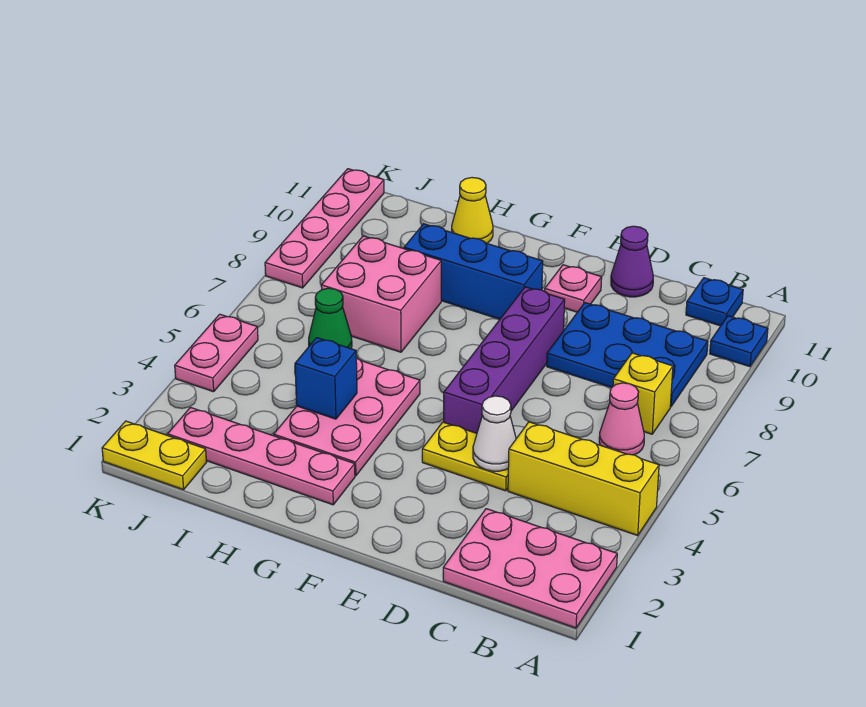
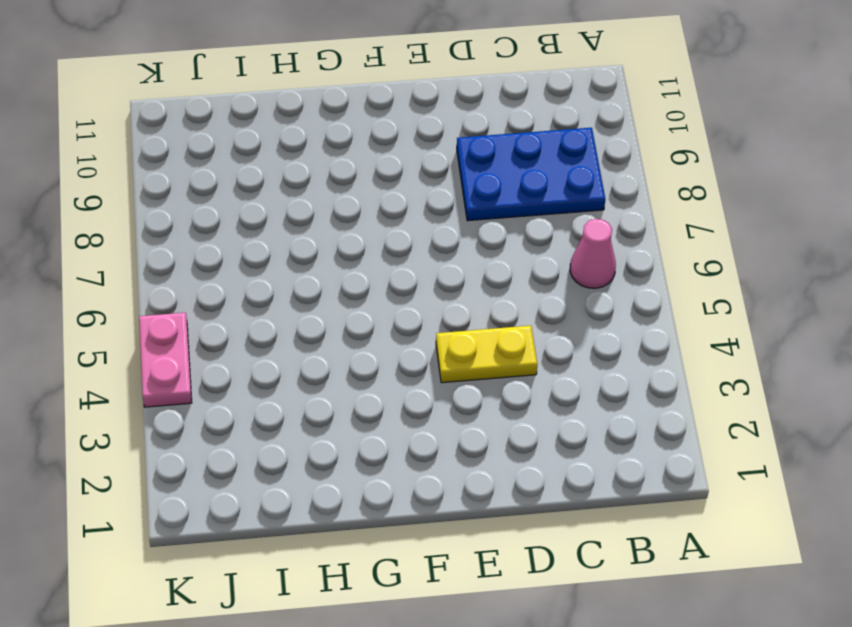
none -> pink plate A1:C2 level 1
none -> yellow brick A4:C4 level 1
none -> blue plate A10 level 1

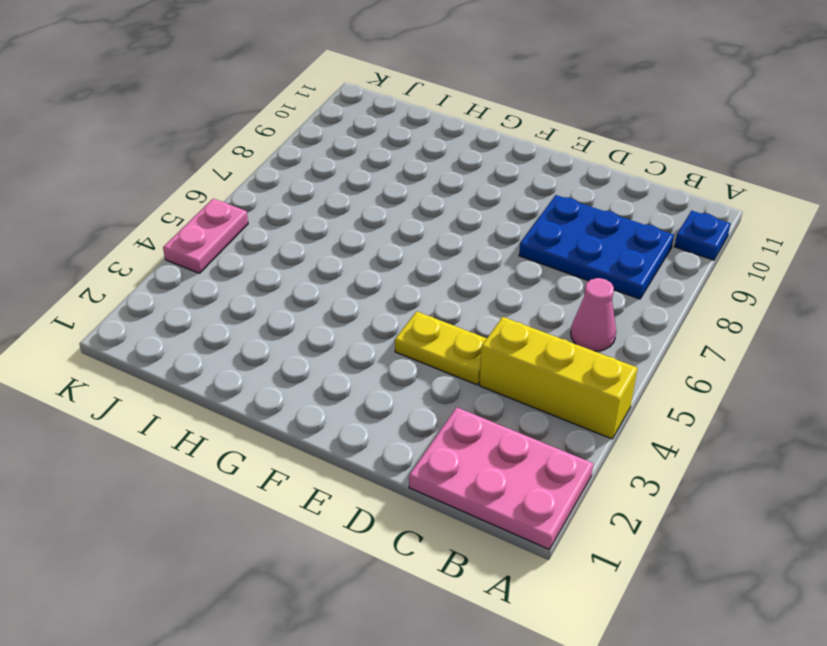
none -> yellow brick B7 level 1
none -> blue plate B11 level 1
none -> purple cone D11 level 1

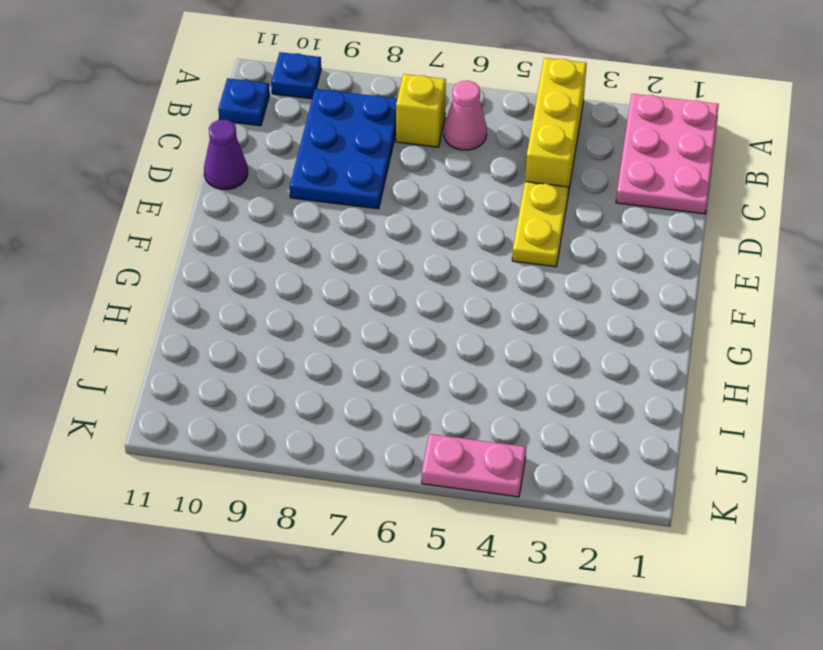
none -> purple brick E5:E8 level 1
none -> pink plate E10 level 1
none -> blue brick F9:H9 level 1

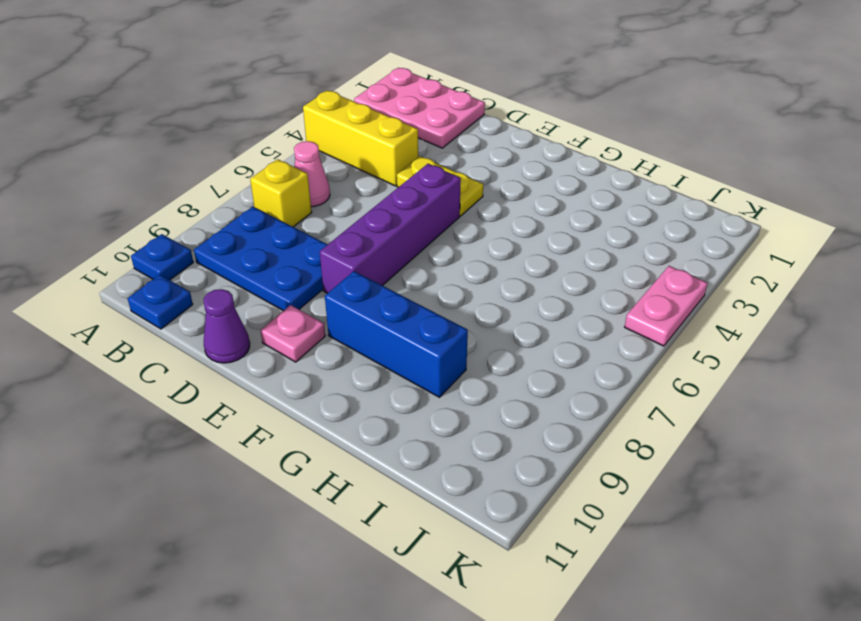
none -> pink plate G2:J2 level 1
none -> pink plate G3:H5 level 1
none -> pink brick H7:I8 level 1

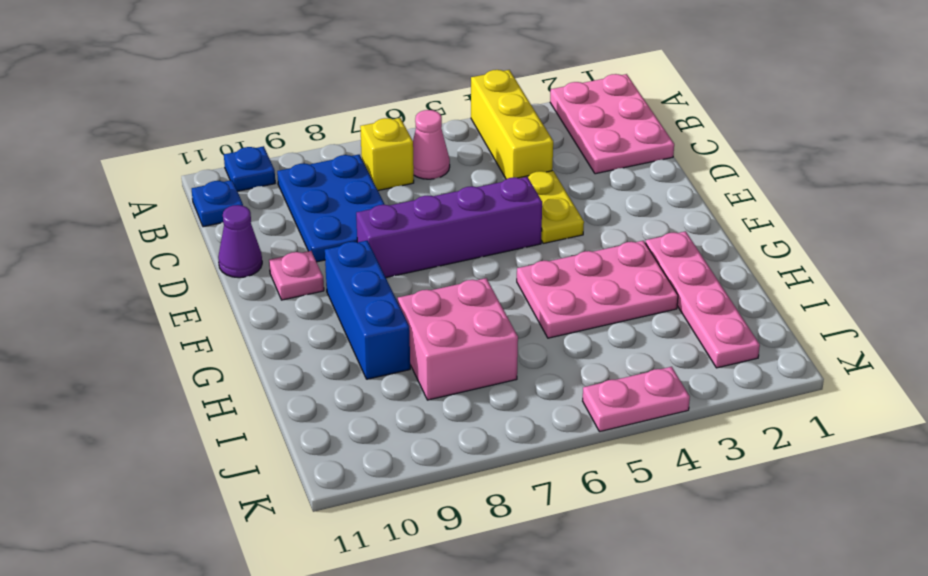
none -> yellow cone H11 level 1
none -> green cone I6 level 1
none -> yellow plate J1:K1 level 1

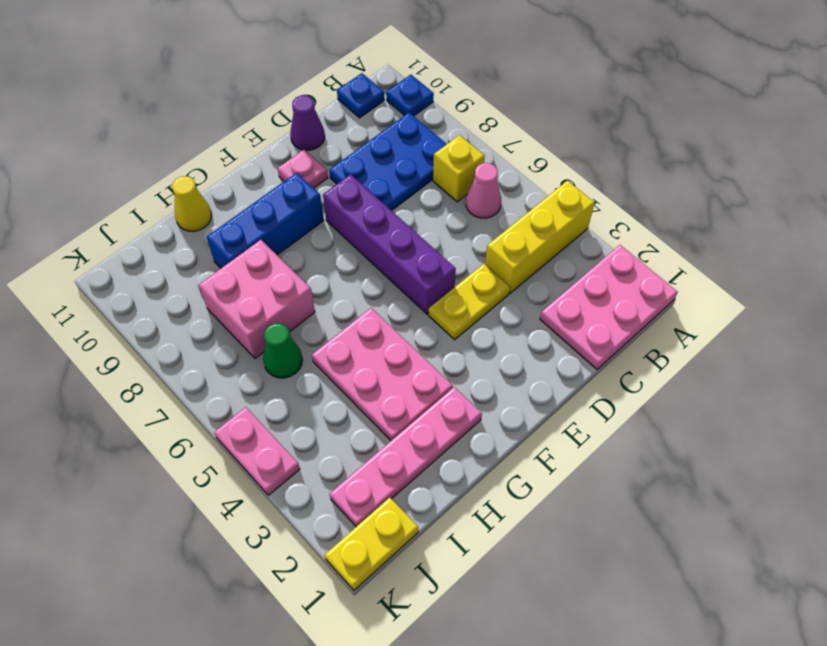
none -> pink plate K8:K11 level 1
none -> white cone D4 level 2
none -> blue brick H4 level 2

